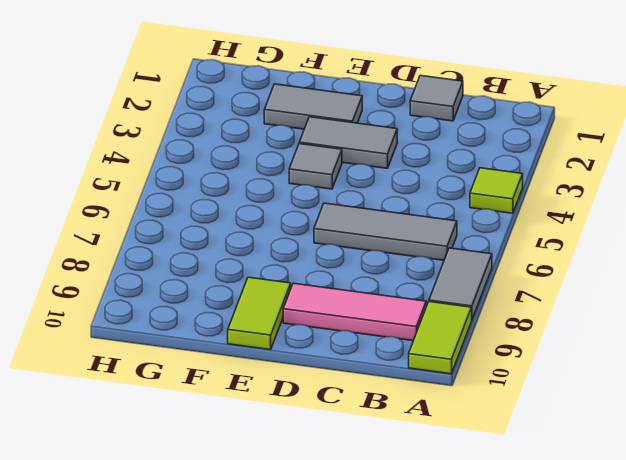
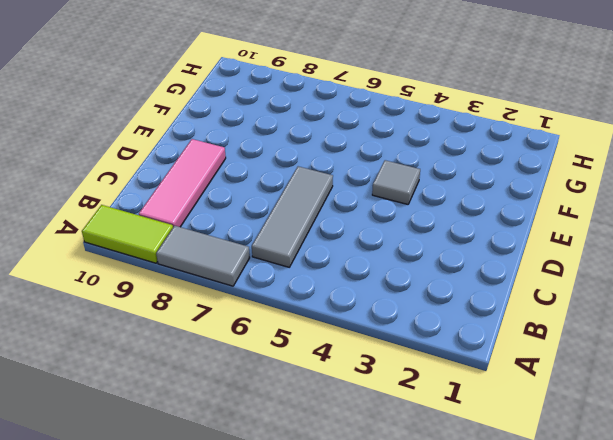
none -> lime tile A4 level 1
none -> grey tile C1 level 1

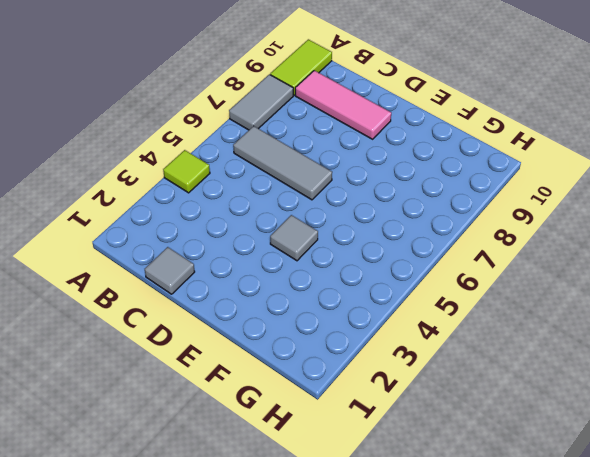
none -> grey tile D3:E3 level 1
none -> grey tile E2:F2 level 1

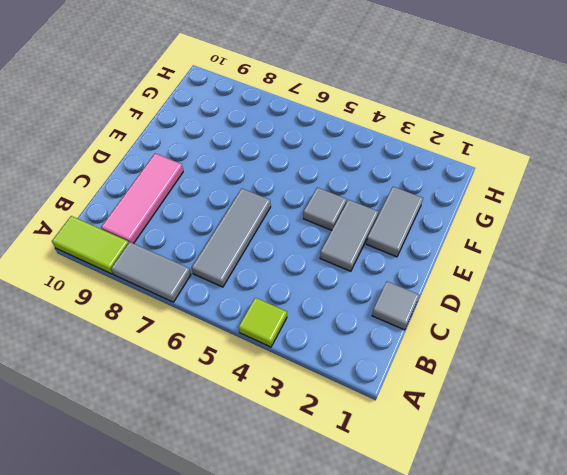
none -> lime tile E9:E10 level 1

